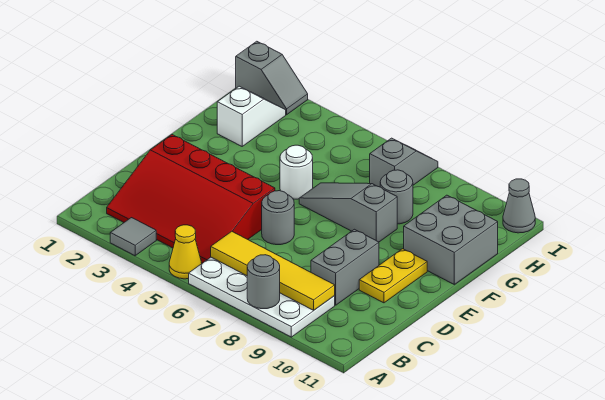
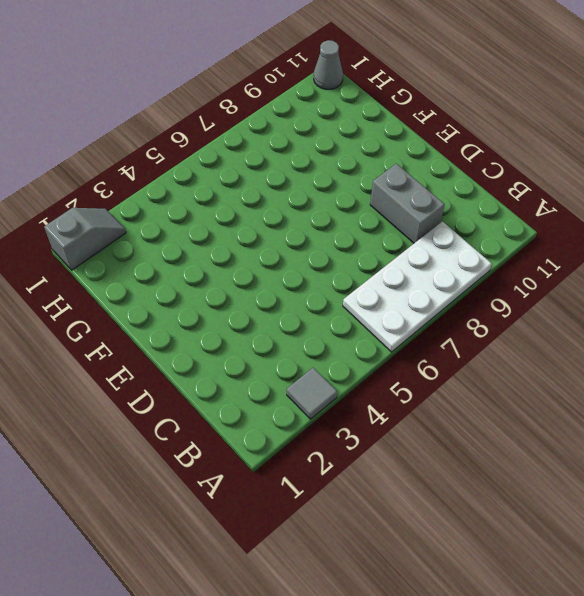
none -> yellow cone A5 level 1
none -> red slope B2:D5 level 1 top D
none -> grey round brick D6 level 1

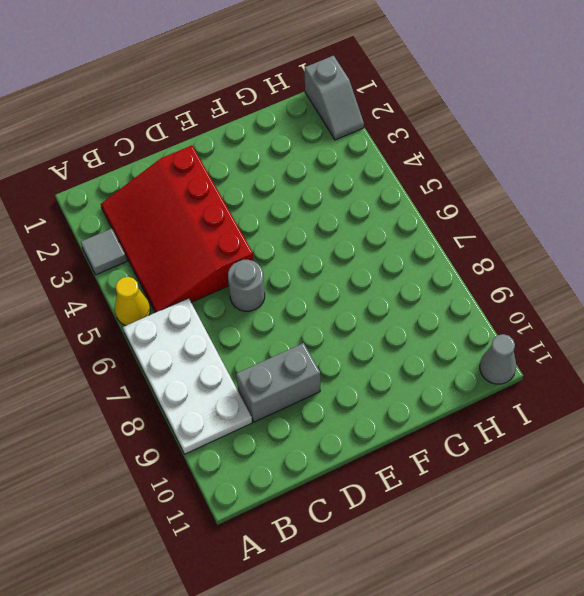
none -> yellow plate D10:E10 level 1
none -> white round brick F5 level 1
none -> grey slope F6:F8 level 1 top 8

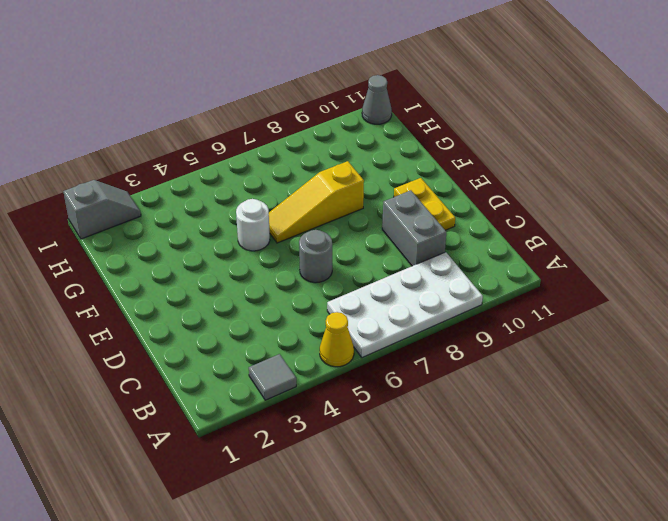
yellow slope F6:F8 level 1 top 8 -> grey slope F6:F8 level 1 top 8
none -> red slope B2:D5 level 1 top D
none -> grey brick F10:G11 level 1
none -> white slope G2:H2 level 1 top G

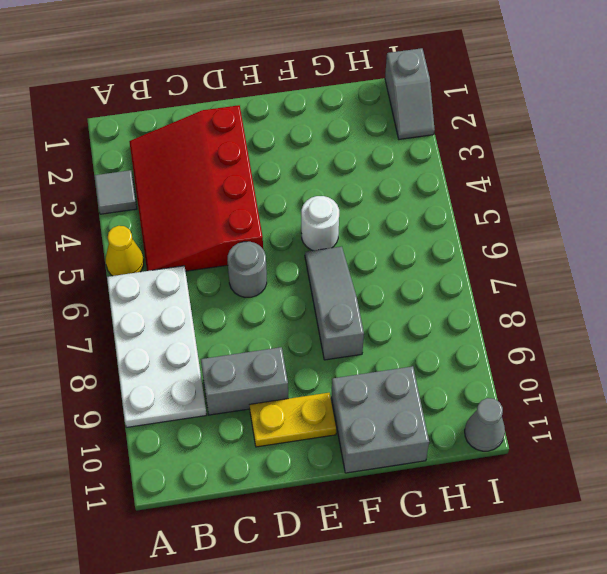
none -> white slope G2:H2 level 1 top G
none -> grey round brick G8 level 1
none -> grey slope H7:I7 level 1 top H

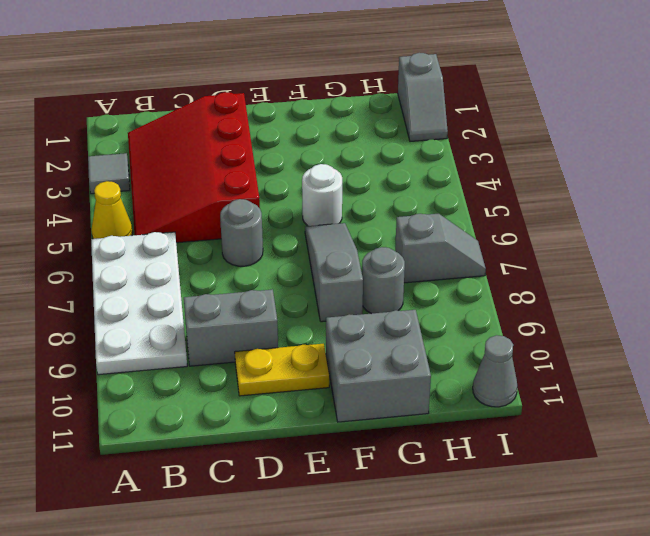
none -> white slope G2:H2 level 1 top G
none -> grey round brick A8 level 2
none -> yellow tile B6:B9 level 2

